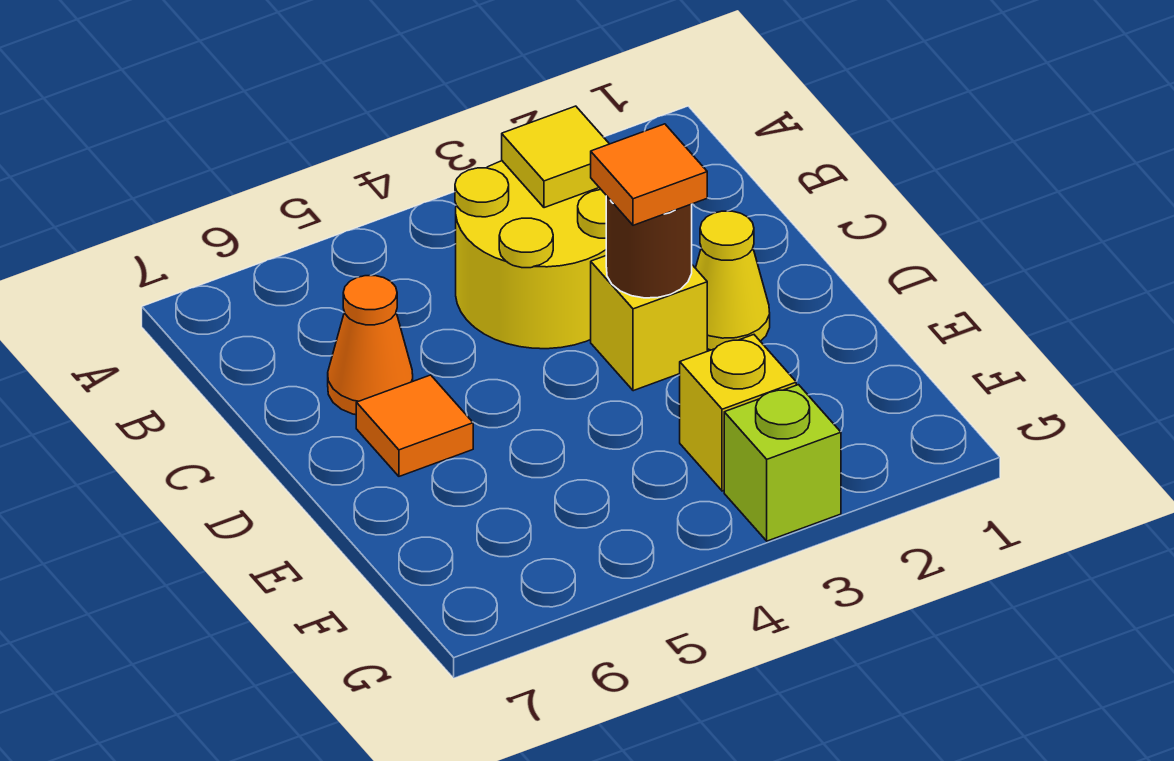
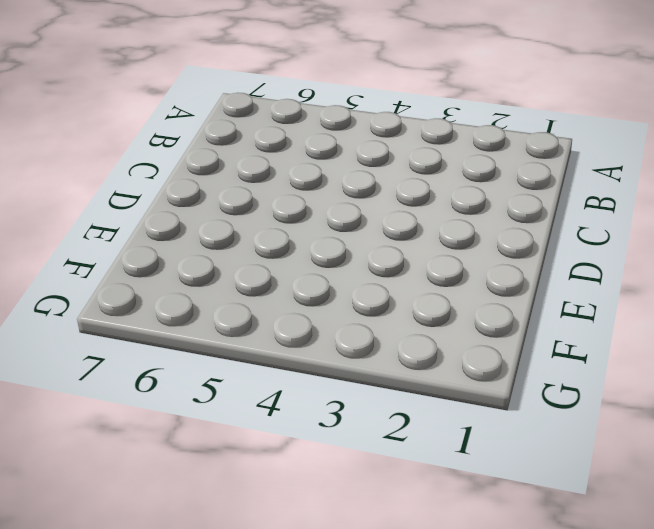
none -> yellow round brick B3:C4 level 1
none -> orange cone C6 level 1

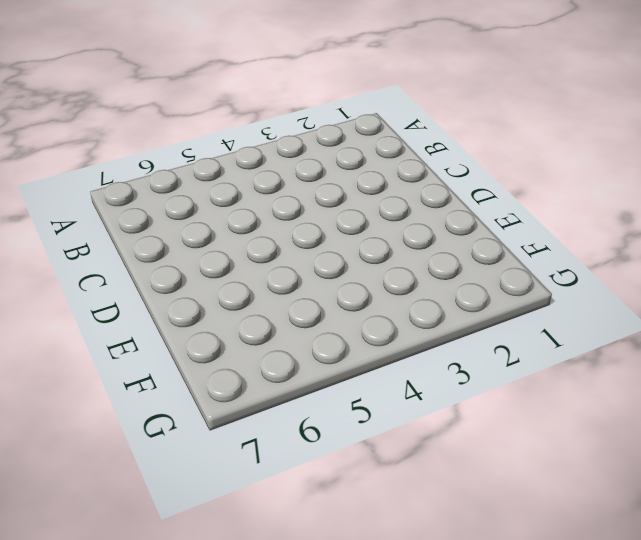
none -> yellow round brick B3:C4 level 1
none -> orange cone C6 level 1

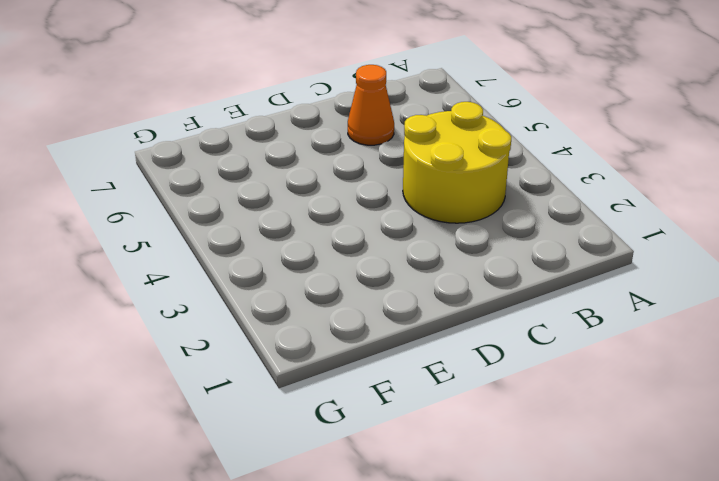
none -> yellow cone D2 level 1
none -> yellow brick D3 level 1

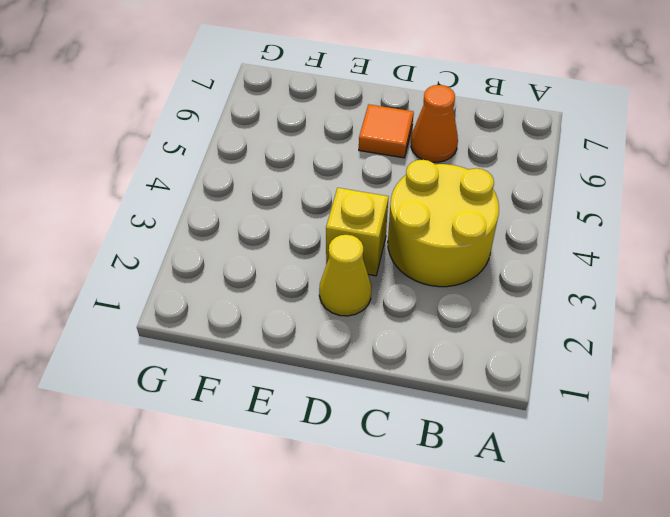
none -> yellow brick F3 level 1
none -> lime brick G3 level 1

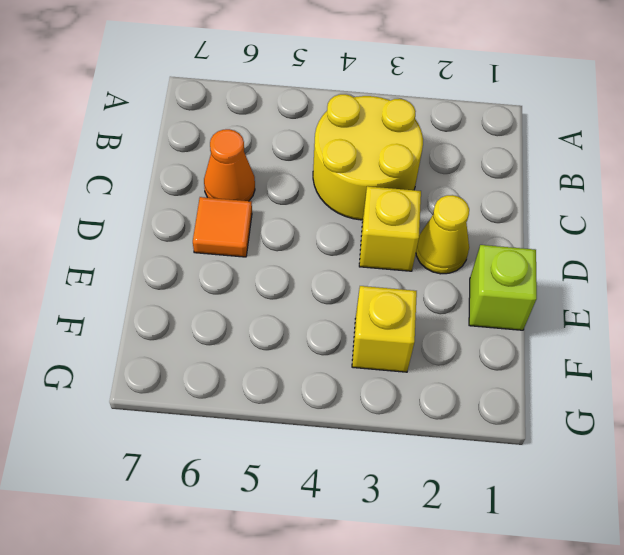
lime brick E1 level 1 -> lime brick G3 level 1
none -> yellow tile B3 level 2
none -> brown round brick D3 level 2

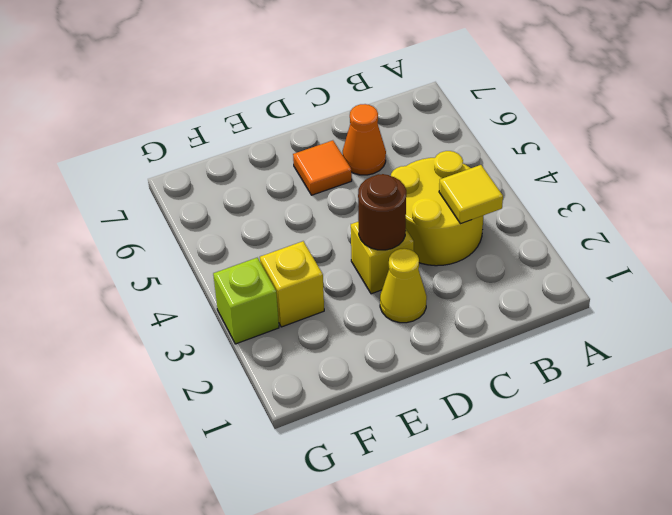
none -> orange tile D3 level 3

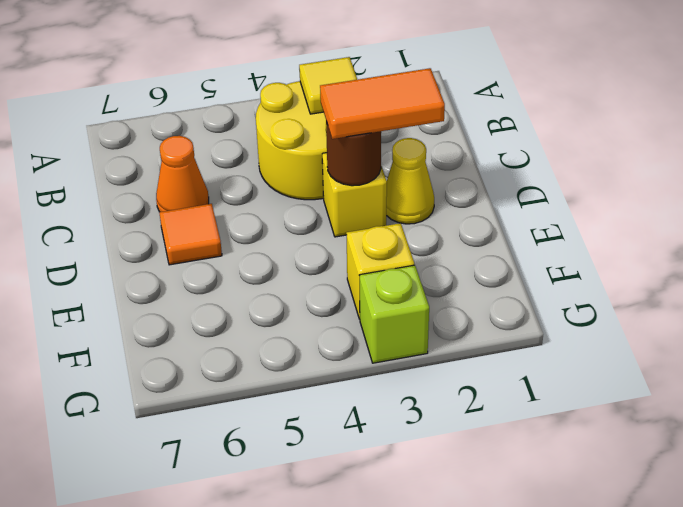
orange tile D2:D3 level 3 -> orange tile D3 level 3

